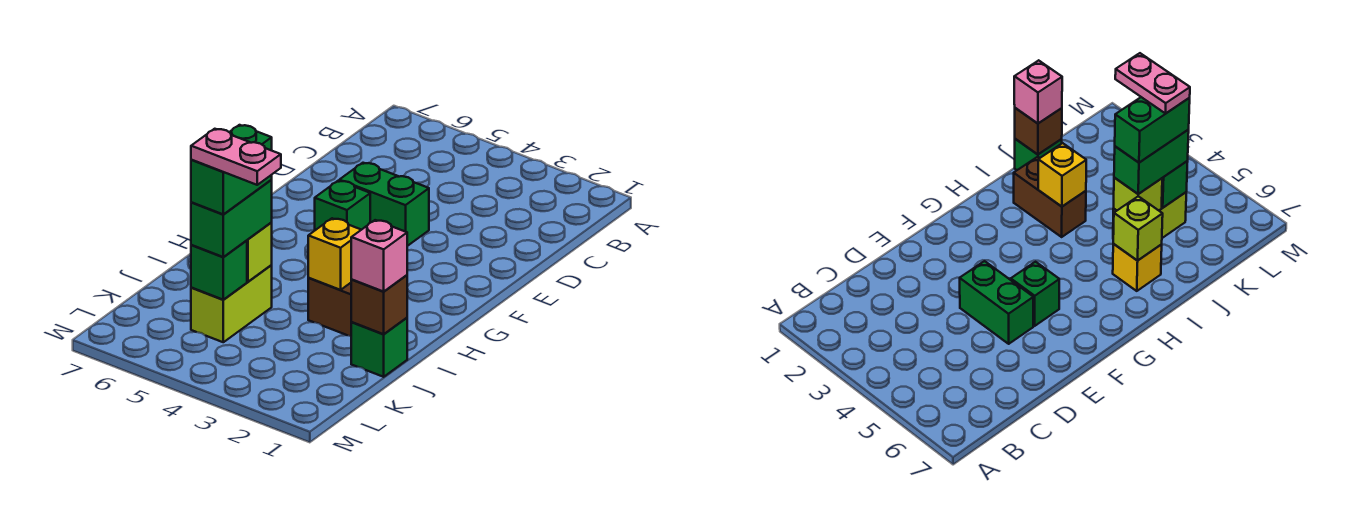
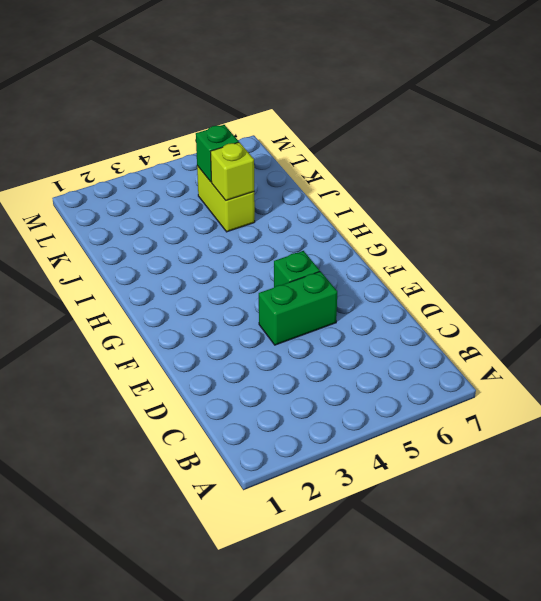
none -> brown brick I2:I3 level 1
none -> yellow brick I6 level 1
none -> green brick J1 level 1

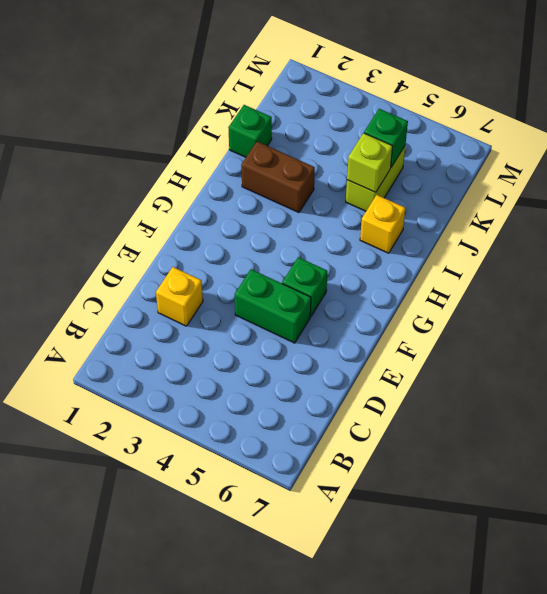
yellow brick D2 level 1 -> yellow brick I3 level 2
none -> lime brick I6 level 2
none -> brown brick J1 level 2
none -> pink brick J1 level 3

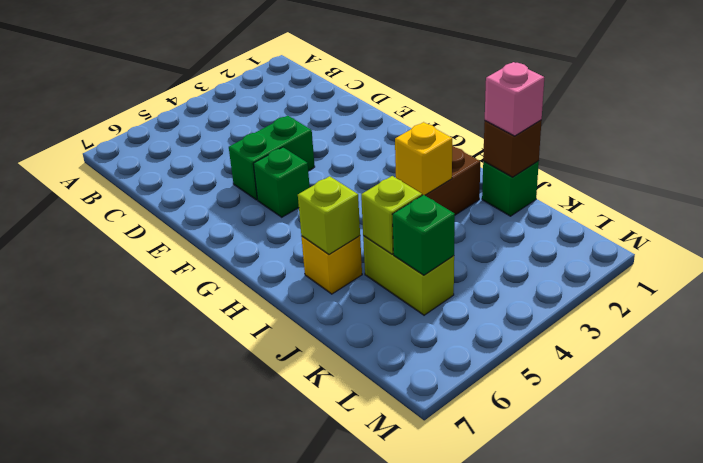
none -> green brick J5:K5 level 3
none -> green brick J5:K5 level 4
none -> pink plate K4:K5 level 5

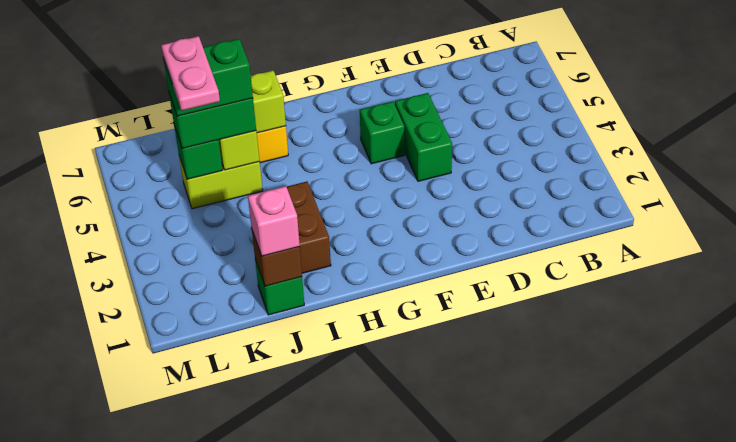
none -> yellow brick I3 level 2

